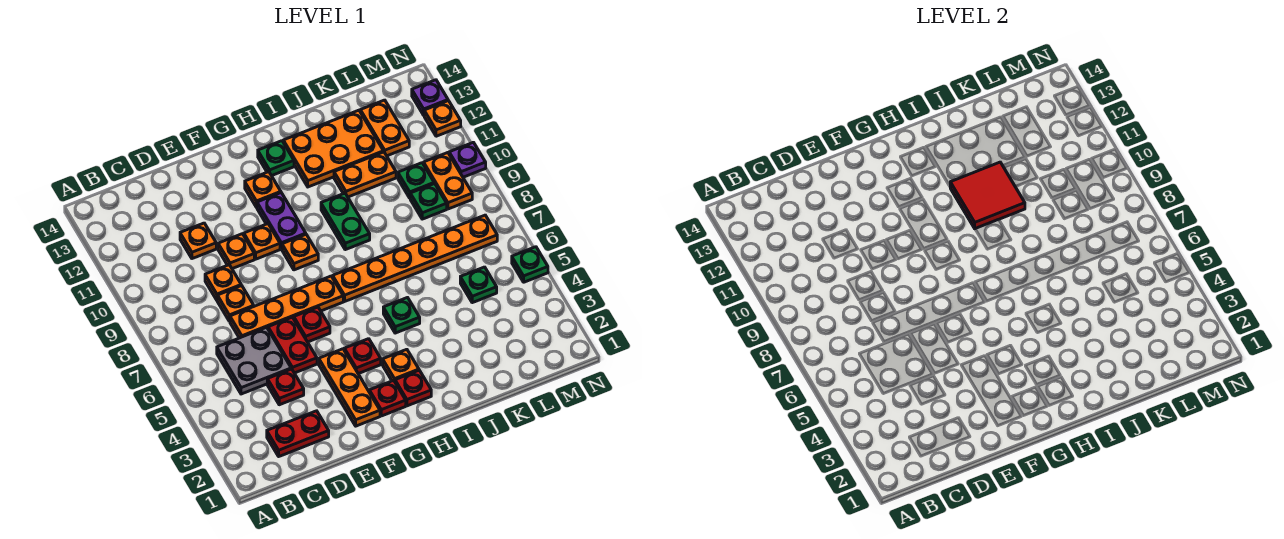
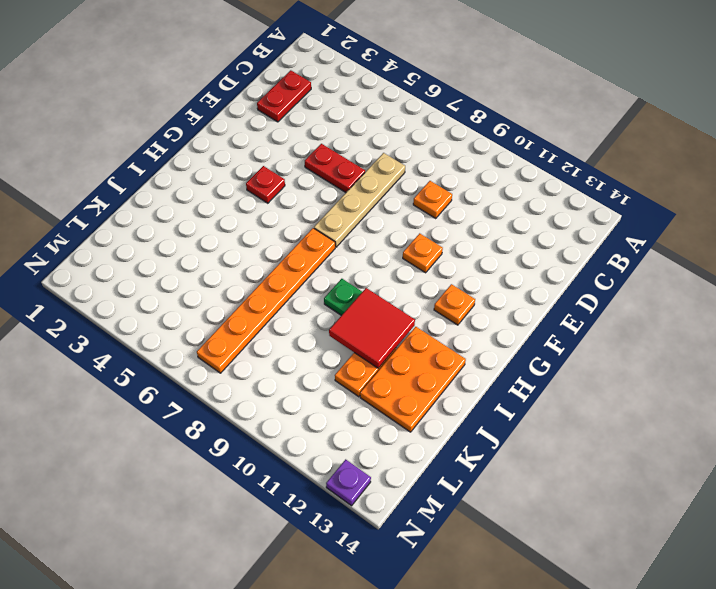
tan plate D7:G7 level 1 -> orange plate D7:G7 level 1
none -> grey plate C5:D6 level 1
none -> red plate D4 level 1
none -> orange plate D8 level 1
none -> orange plate D11 level 1

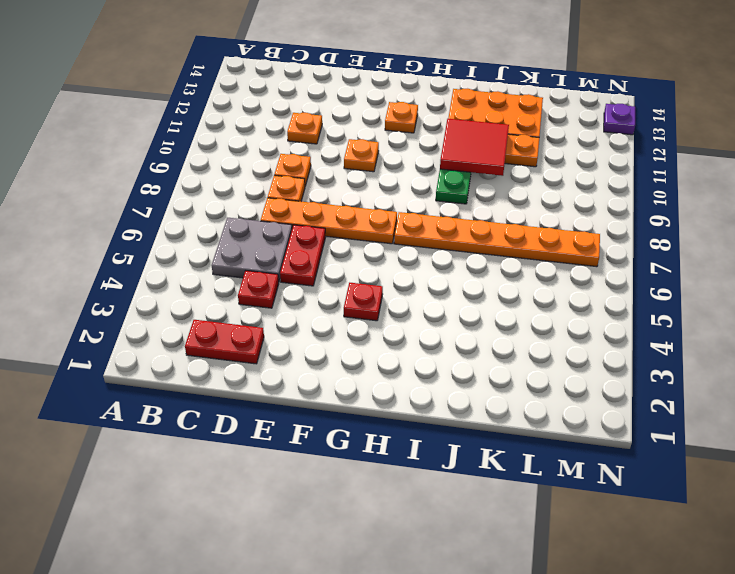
none -> orange plate E10 level 1
none -> orange plate F2:F4 level 1
none -> red plate F6 level 1
none -> red plate G2 level 1

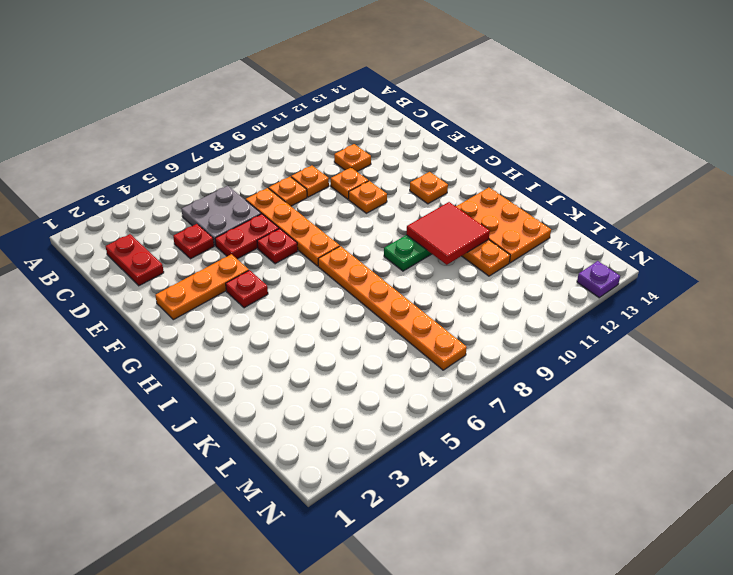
none -> red plate G2 level 1
none -> orange plate G9 level 1
none -> purple plate G10:G11 level 1
none -> red plate H2 level 1

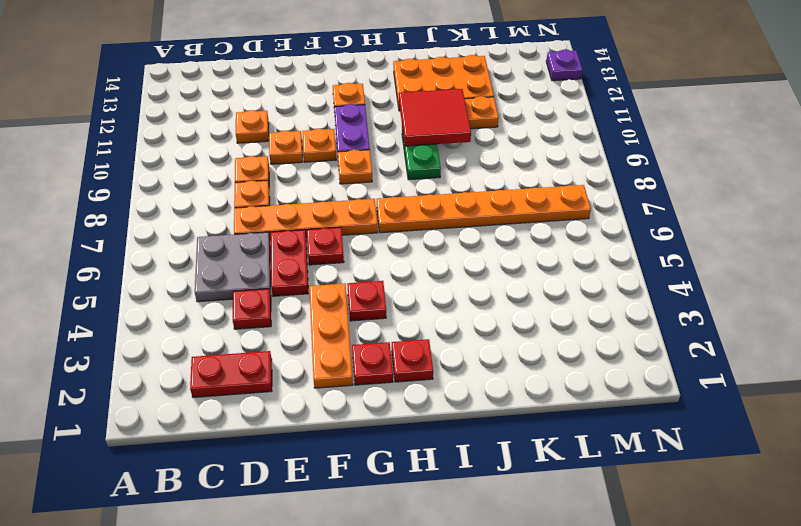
none -> orange plate H3 level 1
none -> green plate H13 level 1
none -> green plate I5 level 1
none -> green plate L5 level 1

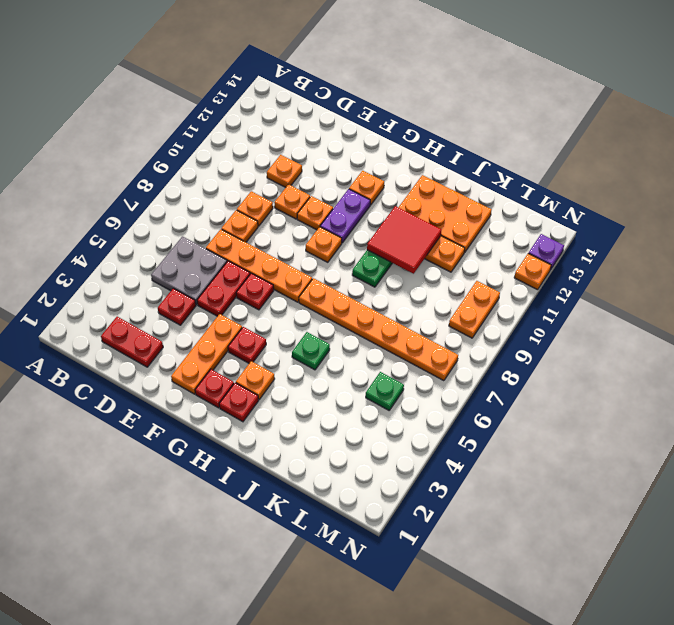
none -> green plate H13 level 1
none -> green plate L9 level 1
none -> green plate L10 level 1
none -> orange plate L12:L13 level 1

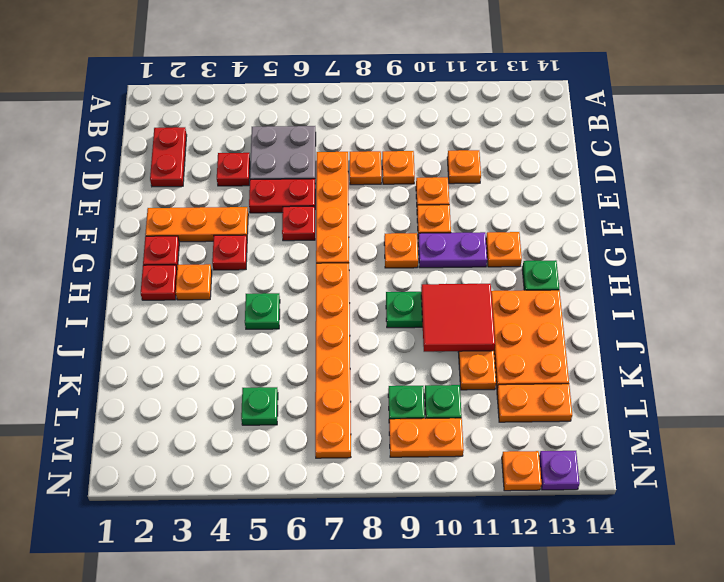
none -> green plate N5 level 1
none -> purple plate N10 level 1

